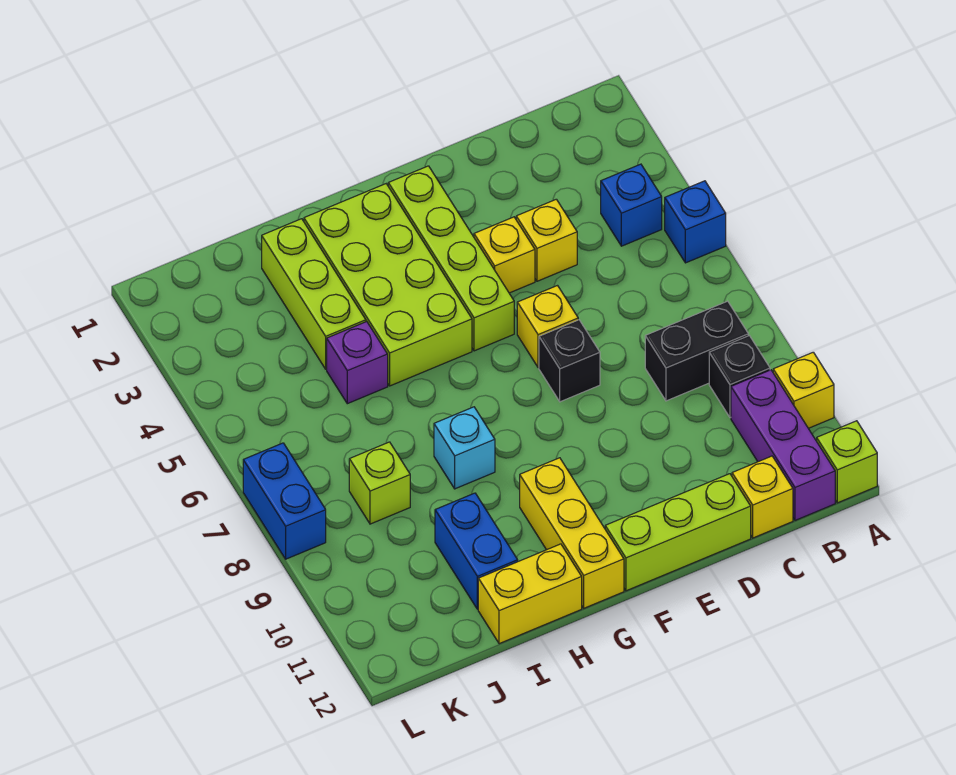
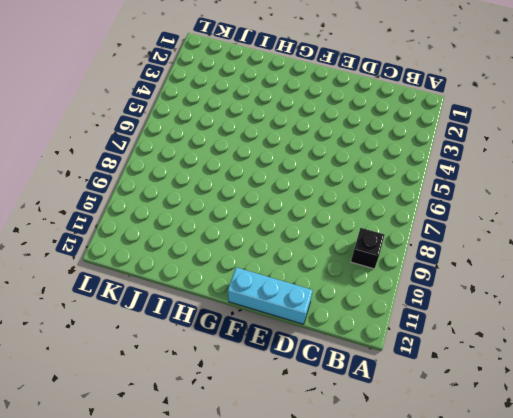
cyan brick D12:F12 level 1 -> lime brick D12:F12 level 1
none -> blue brick A5 level 1
none -> yellow brick A10 level 1
none -> lime brick A12 level 1

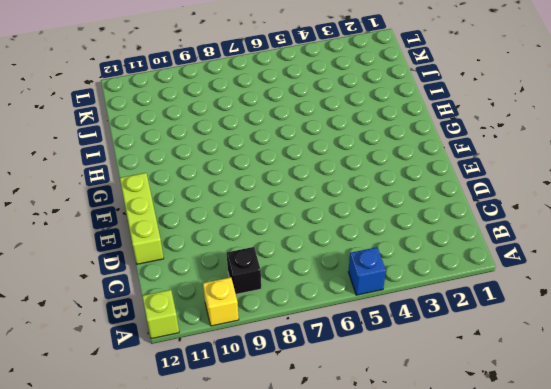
none -> blue brick B4 level 1
none -> black brick B8:C8 level 1
none -> purple brick B10:B12 level 1

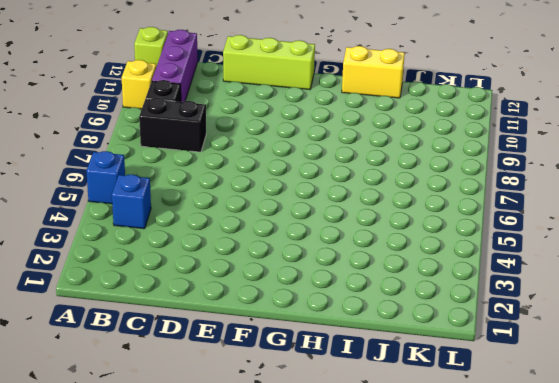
none -> yellow brick C12 level 1
none -> yellow brick D4 level 1
none -> yellow brick E4 level 1

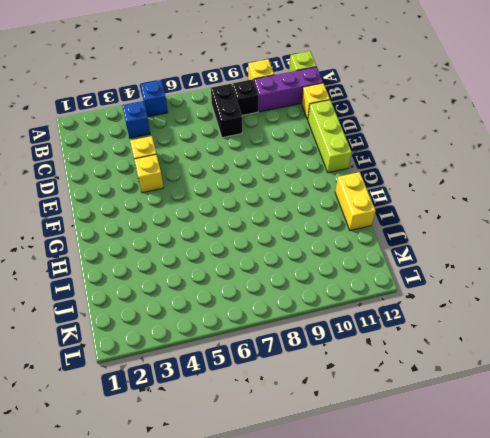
none -> yellow brick E6 level 1
none -> black brick E7 level 1
none -> lime brick F2:F5 level 1

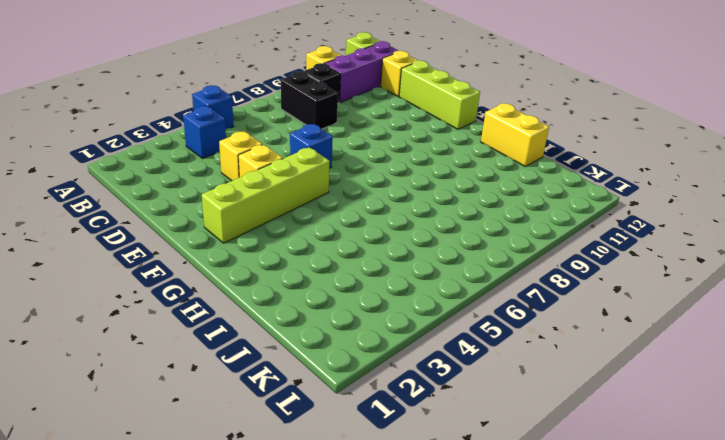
blue brick E6 level 1 -> yellow brick E6 level 1
none -> black brick E7 level 1
none -> lime brick G2:H5 level 1
none -> yellow brick G10:G12 level 1

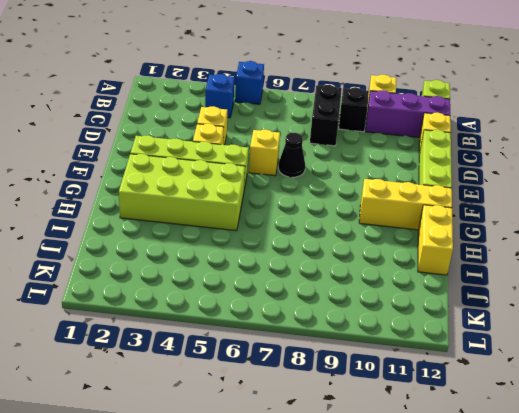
black cone E7 level 1 -> black brick E7 level 1
none -> cyan brick H8 level 1
none -> lime brick I2:I4 level 1
none -> purple brick I5 level 1

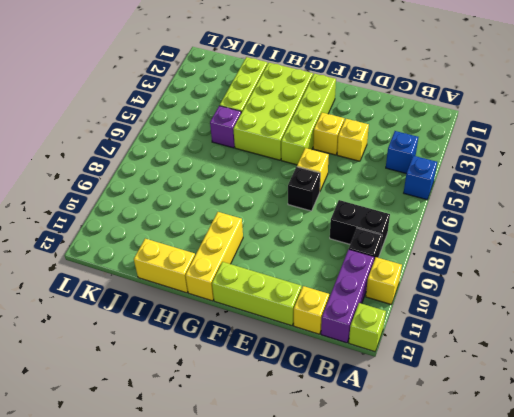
none -> cyan brick H8 level 1
none -> blue brick I10:I11 level 1
none -> lime brick J8 level 1

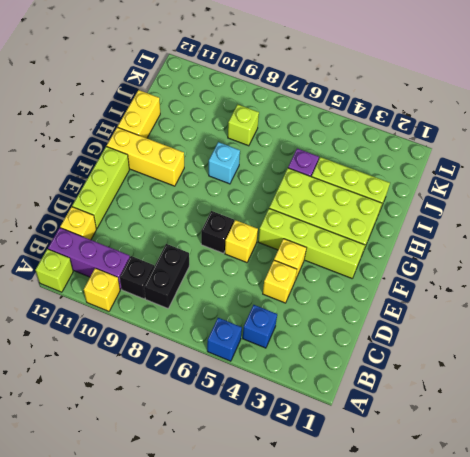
none -> blue brick I10:I11 level 1
none -> blue brick L7:L8 level 1

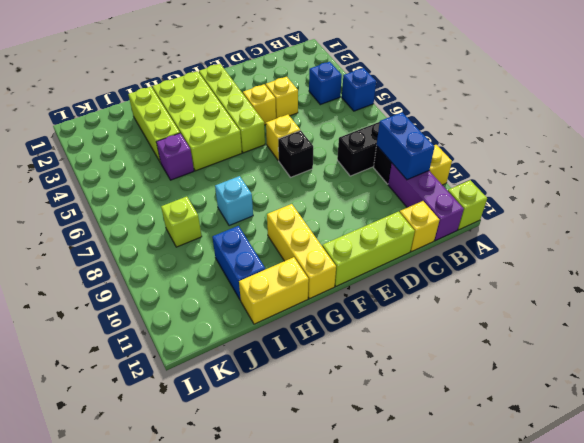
blue brick B9:B10 level 2 -> blue brick L7:L8 level 1

